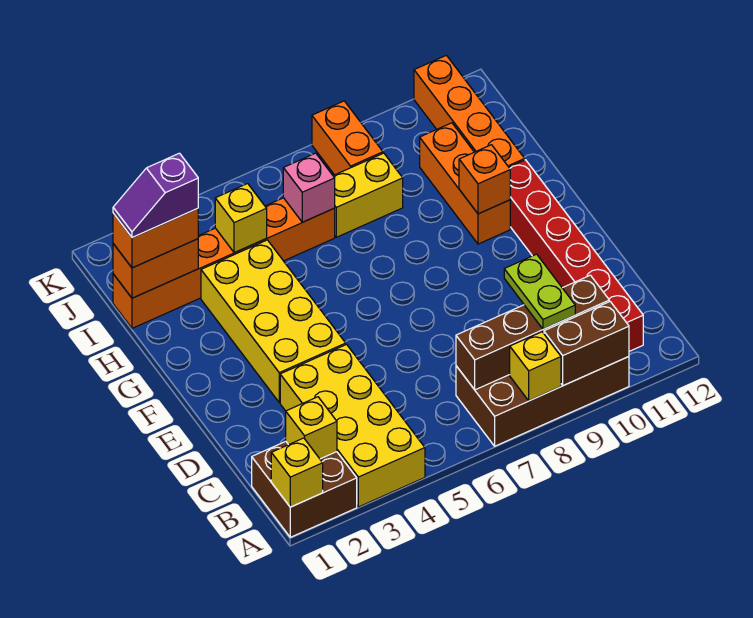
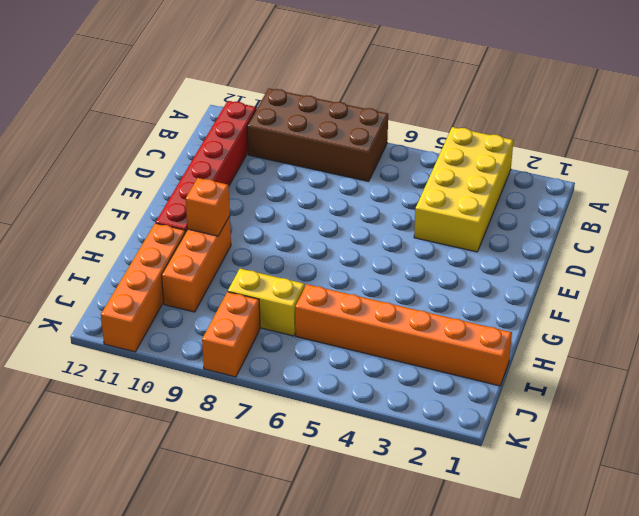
none -> brown brick A1:B2 level 1
none -> yellow brick E3:H4 level 1
none -> yellow brick A1 level 2

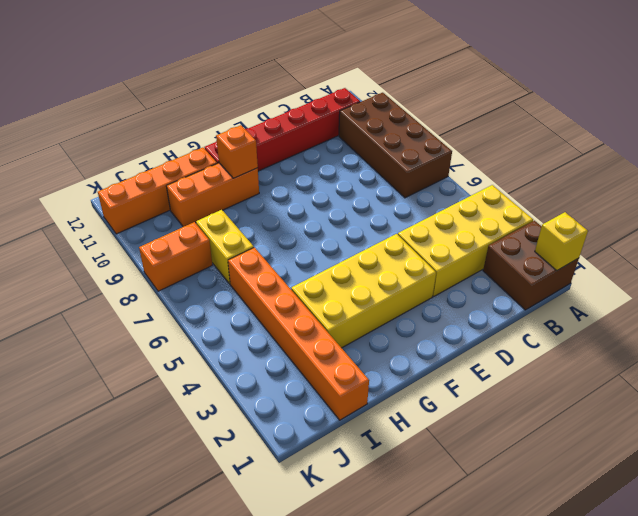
none -> yellow brick A8 level 2
none -> brown brick A9:A10 level 2
none -> yellow brick B2 level 2

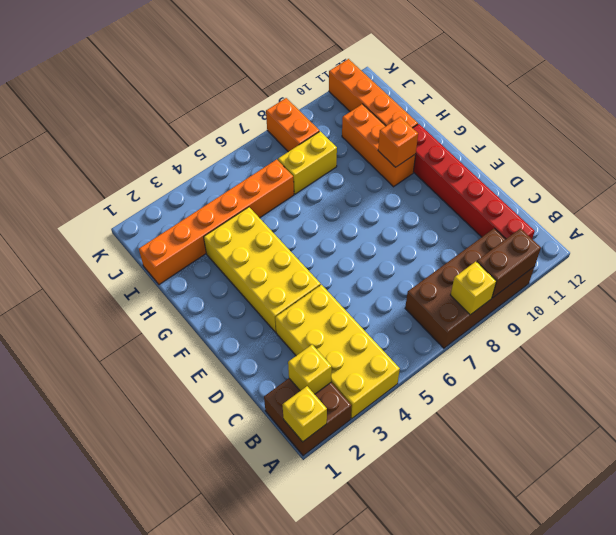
none -> brown brick B7:B10 level 2
none -> orange brick I1:I2 level 2
none -> yellow brick I4 level 2

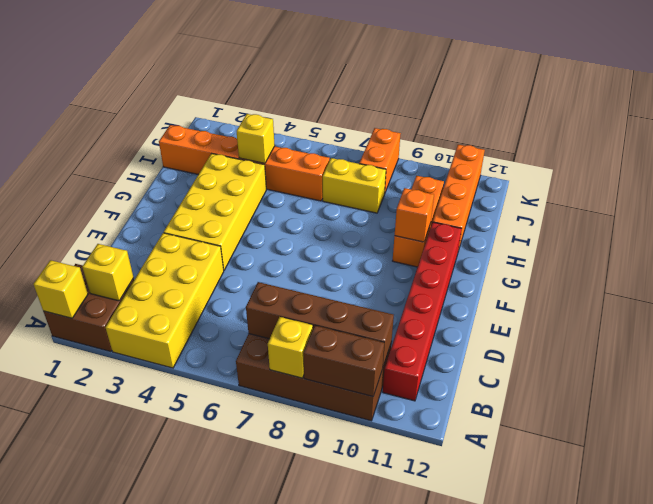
none -> orange brick I1:I2 level 2
none -> pink brick I6 level 2
none -> lime plate B9:C9 level 3

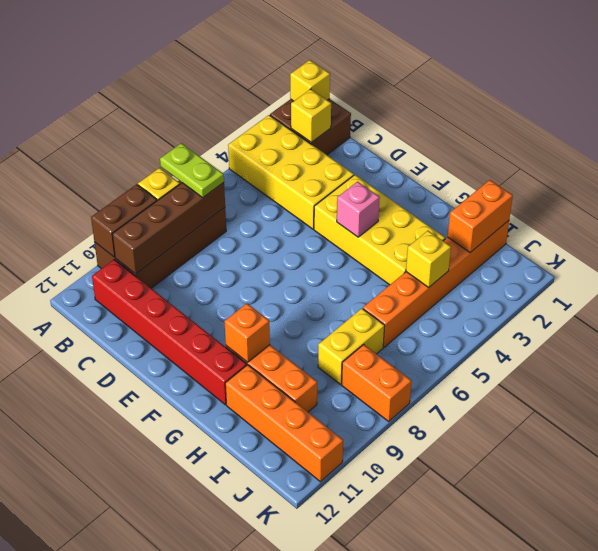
lime plate A7:B7 level 3 -> lime plate B9:C9 level 3
pink brick F4 level 2 -> pink brick I6 level 2
none -> orange brick I1:I2 level 3
none -> purple slope I1:I2 level 4 top 2

